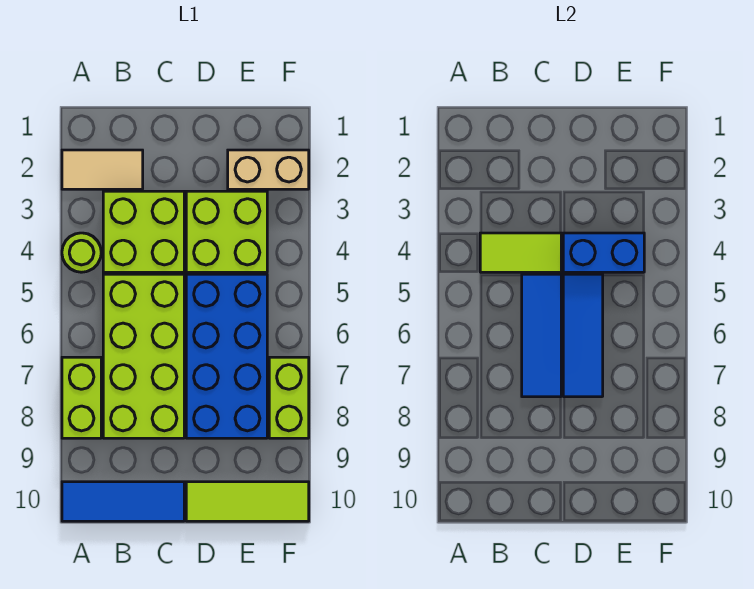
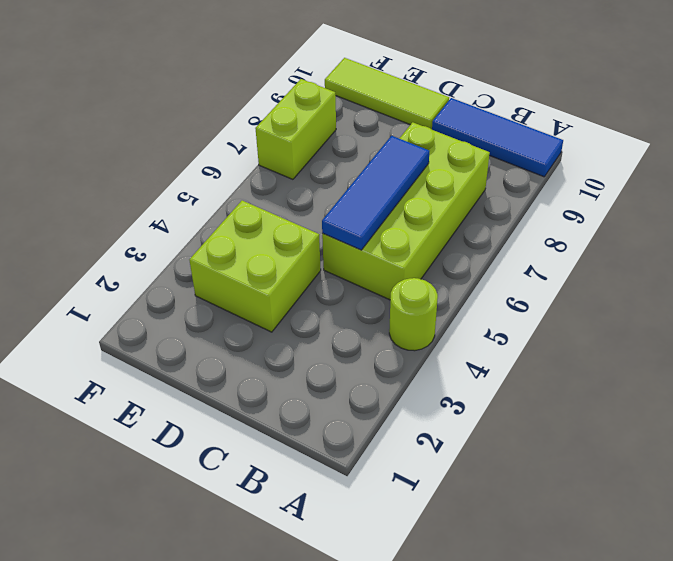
none -> tan tile A2:B2 level 1
none -> lime brick A7:A8 level 1
none -> lime brick B3:C4 level 1

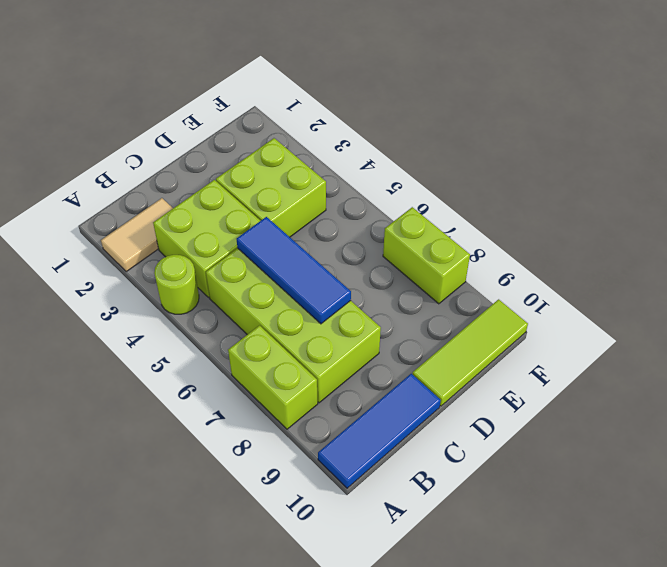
none -> blue brick D5:E8 level 1
none -> tan brick E2:F2 level 1
none -> lime tile B4:C4 level 2

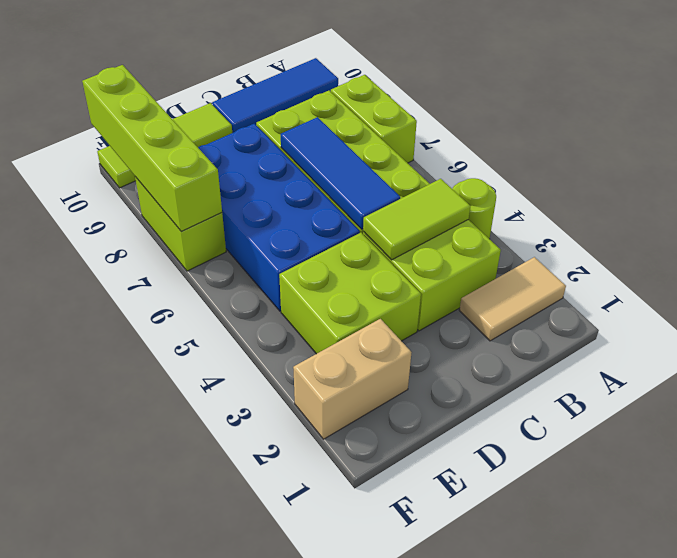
lime brick F7:F10 level 2 -> none
none -> blue brick D4:E4 level 2
none -> blue tile D5:D7 level 2

